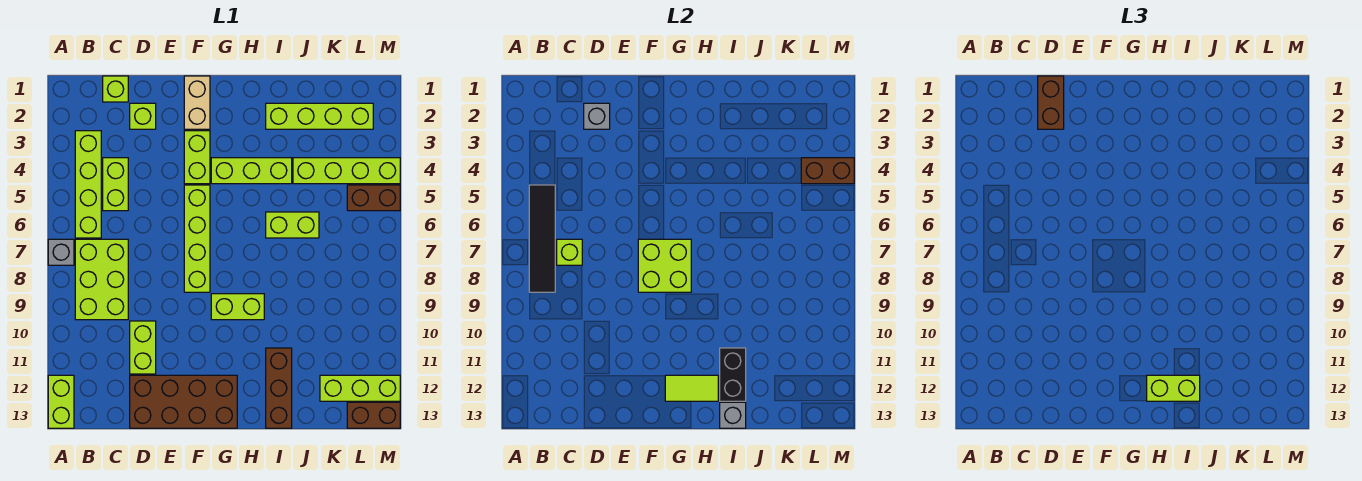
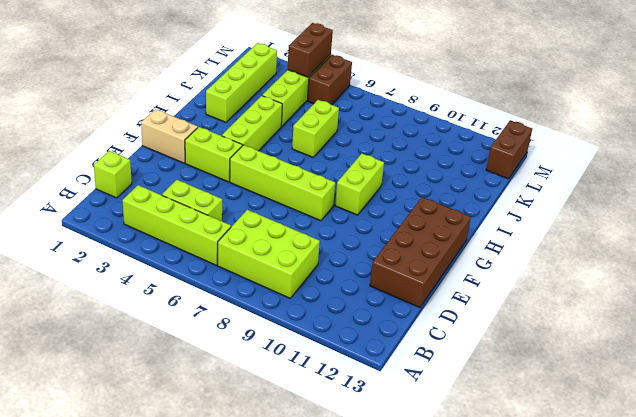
none -> grey brick A7 level 1
none -> lime brick A12:A13 level 1
none -> lime brick D2 level 1
none -> lime brick D10:D11 level 1

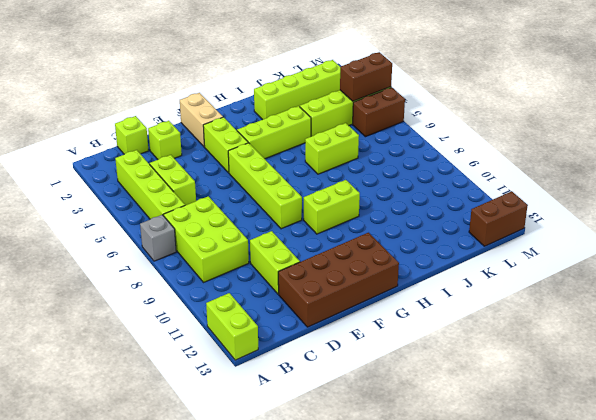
none -> brown brick I11:I13 level 1
none -> lime brick K12:M12 level 1
none -> black tile B5:B8 level 2
none -> lime brick C7 level 2

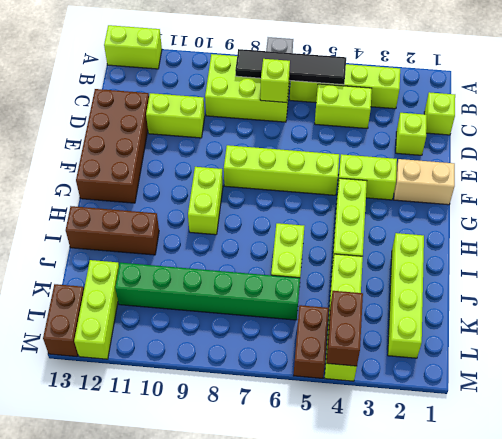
green brick K6:K11 level 1 -> none
none -> grey brick D2 level 2
none -> lime brick F7:G8 level 2
none -> lime tile G12:H12 level 2
none -> black brick I11:I12 level 2

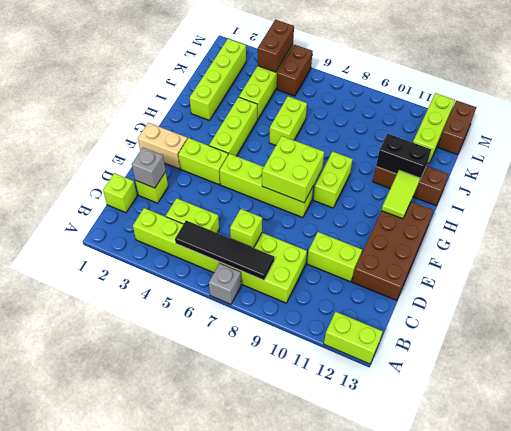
none -> grey brick I13 level 2
none -> brown brick D1:D2 level 3
none -> lime brick H12:I12 level 3

